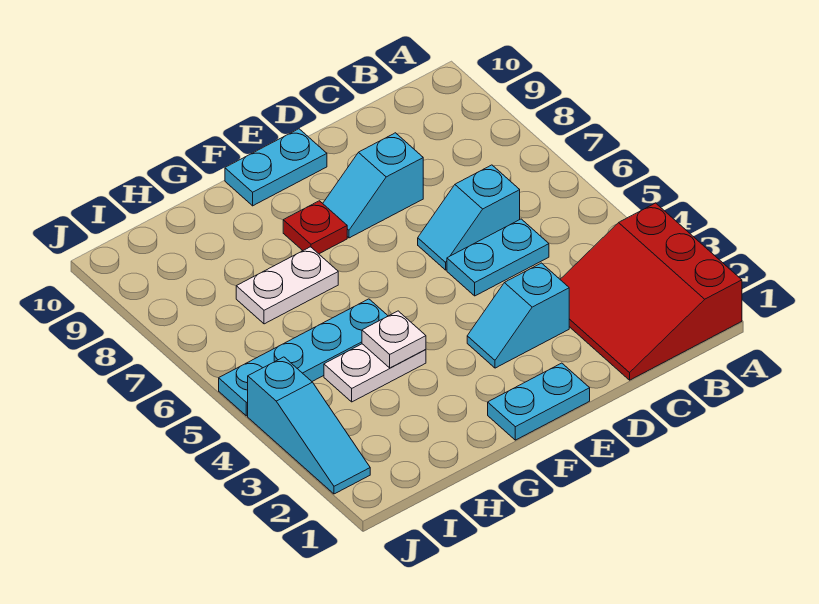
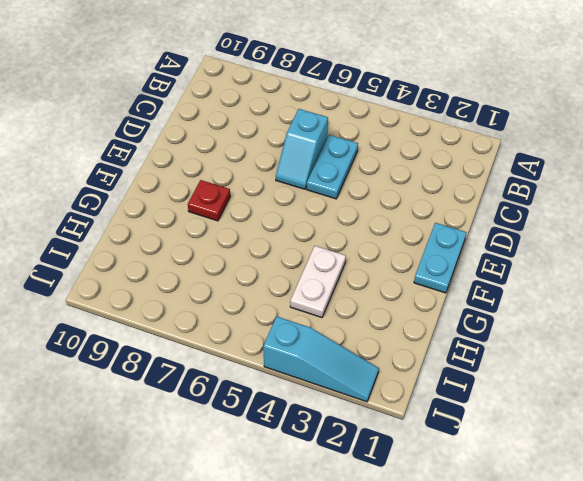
none -> red slope A1:C3 level 1 top A
none -> cyan slope D3:E3 level 1 top D
none -> cyan slope D8:E8 level 1 top D

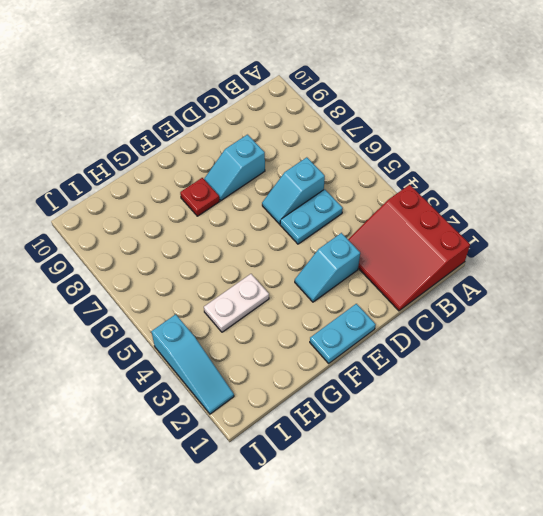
none -> cyan plate E10:F10 level 1
none -> cyan plate G5:J5 level 1
none -> white plate G7:H7 level 1

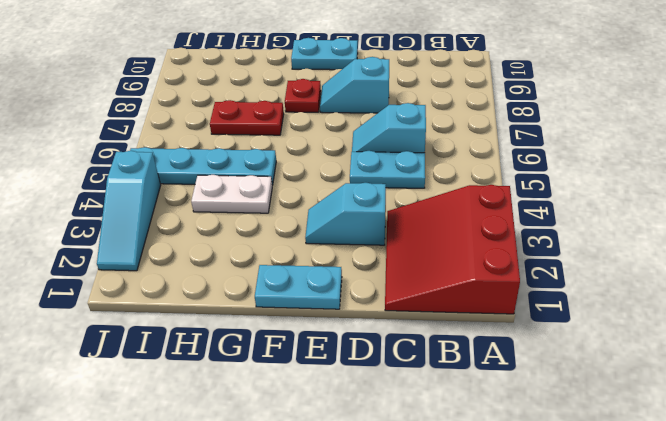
red plate G7:H7 level 1 -> white plate G7:H7 level 1
none -> white plate G4 level 2

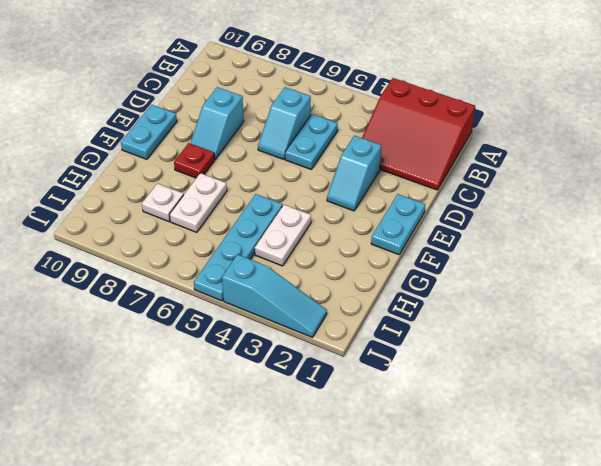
white plate H8 level 1 -> white plate G4 level 2

